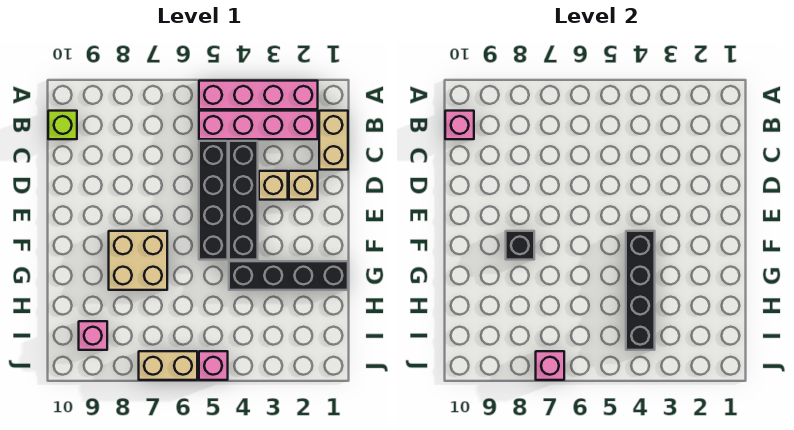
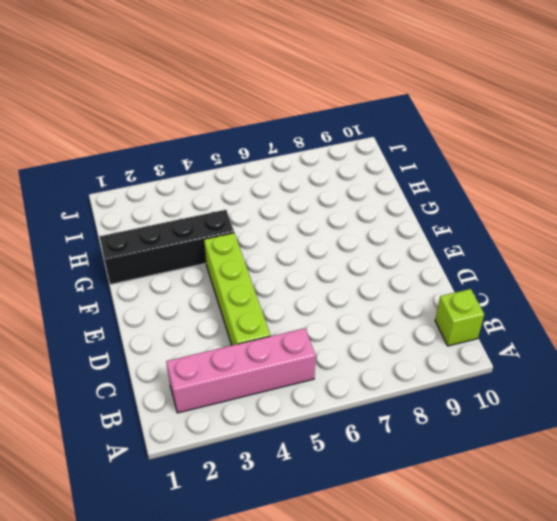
lime brick C4:F4 level 1 -> black brick C4:F4 level 1
none -> pink brick A2:A5 level 1
none -> tan brick B1:C1 level 1
none -> black brick C5:F5 level 1

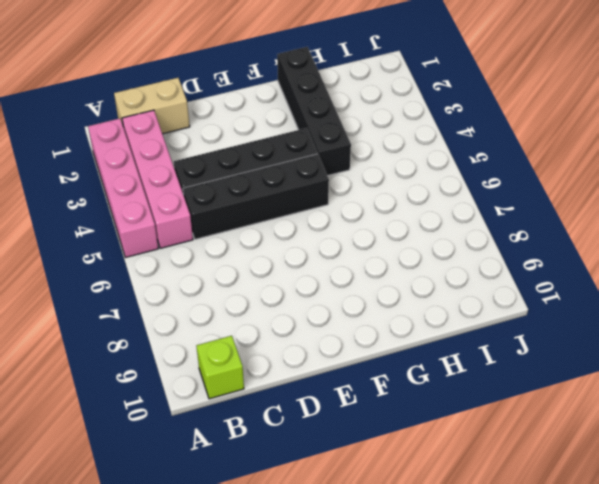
none -> tan brick D2 level 1
none -> tan brick D3 level 1
none -> tan brick F7:G8 level 1

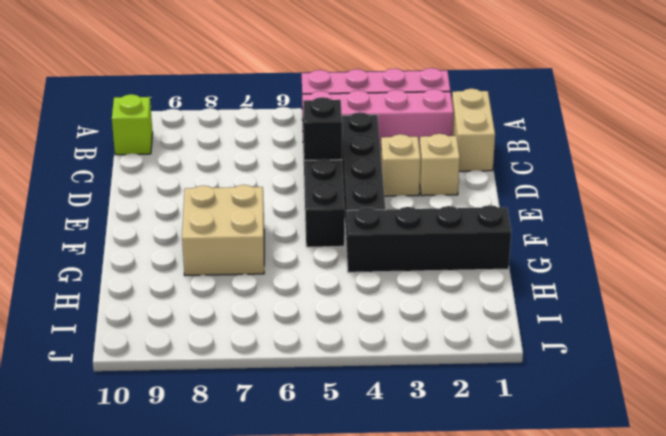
black brick D5 level 2 -> black brick F8 level 2
none -> pink brick I9 level 1
none -> pink brick J5 level 1
none -> tan brick J6:J7 level 1

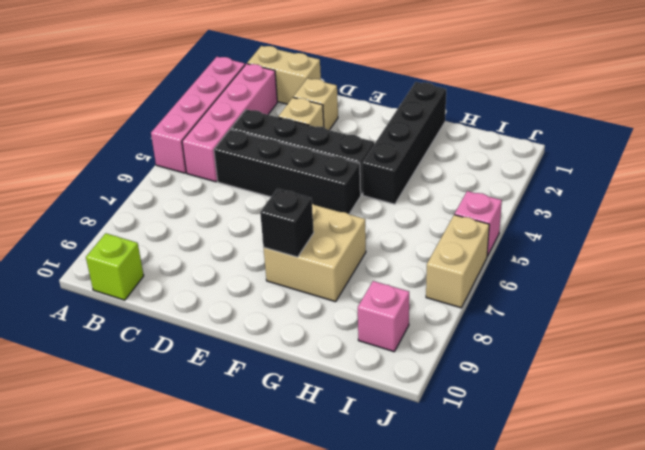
none -> pink brick B10 level 2
none -> black brick F4:I4 level 2
none -> pink brick J7 level 2

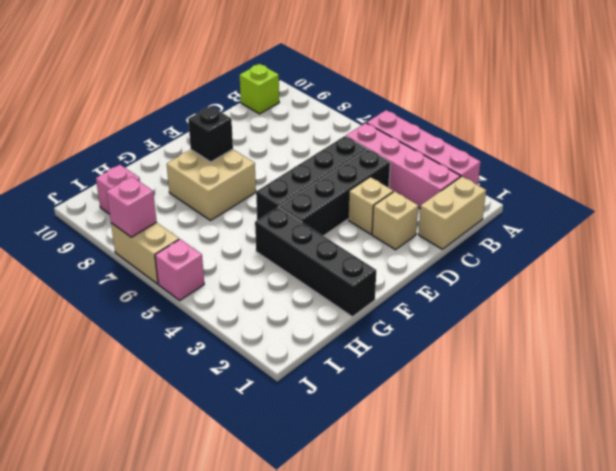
none -> pink brick B10 level 2
none -> black brick F4:I4 level 2

